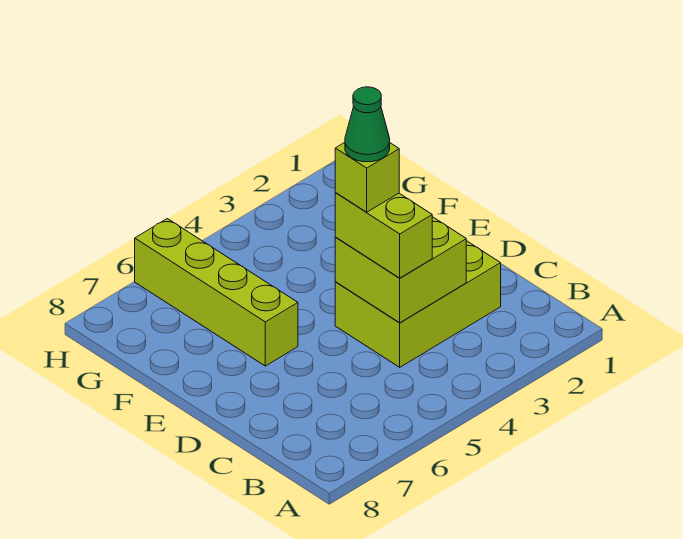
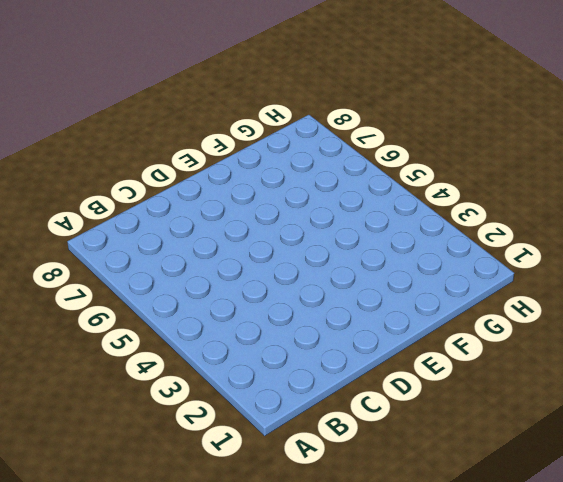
none -> lime brick C2:D4 level 1
none -> lime brick E6:H6 level 1

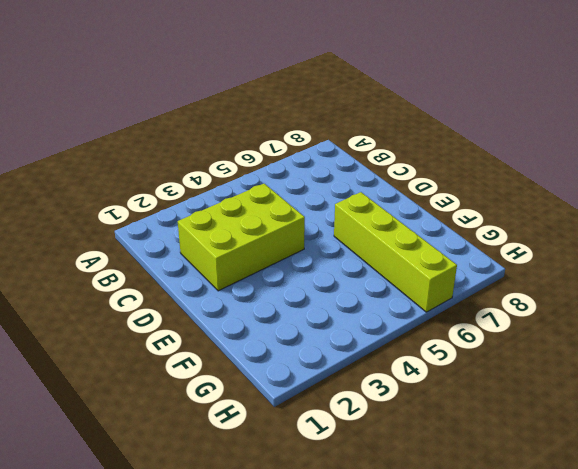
none -> lime brick C3:D4 level 2
none -> lime brick C4:D4 level 3

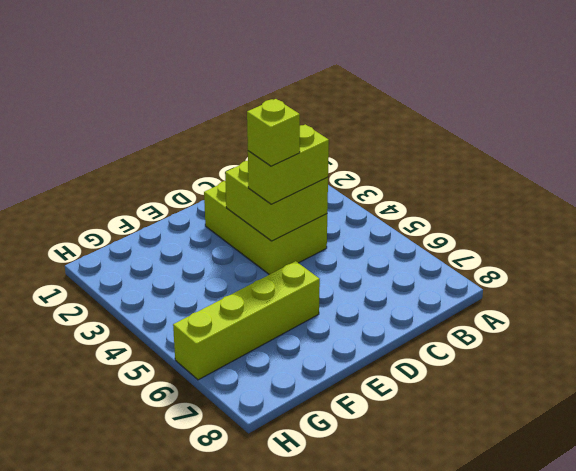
none -> green cone D4 level 5

